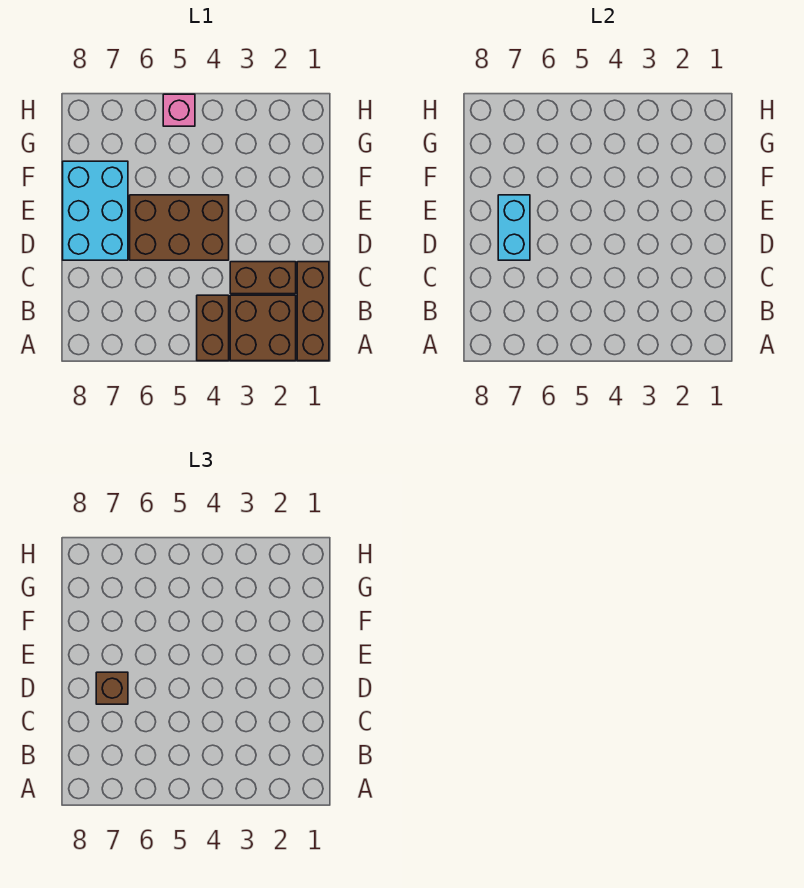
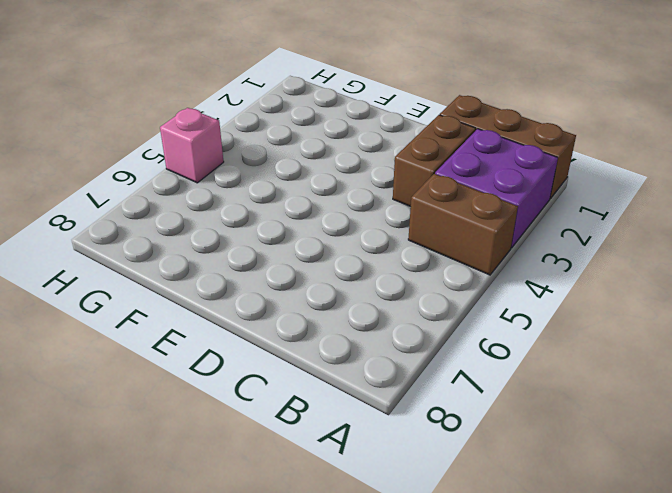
purple brick A2:B3 level 1 -> brown brick A2:B3 level 1
none -> brown brick D4:E6 level 1
none -> cyan brick D7:F8 level 1

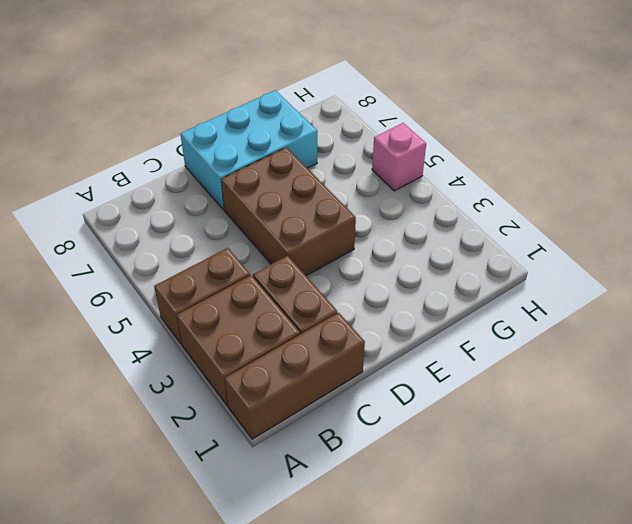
none -> cyan brick D7:E7 level 2
none -> brown brick D7 level 3

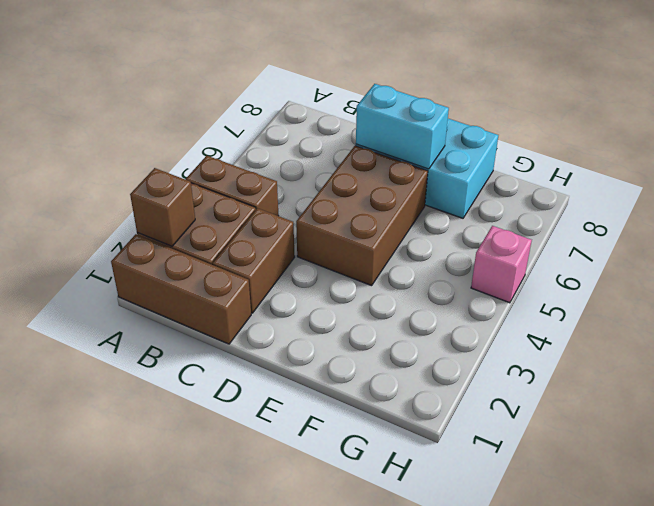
brown brick A2 level 2 -> brown brick D7 level 3

